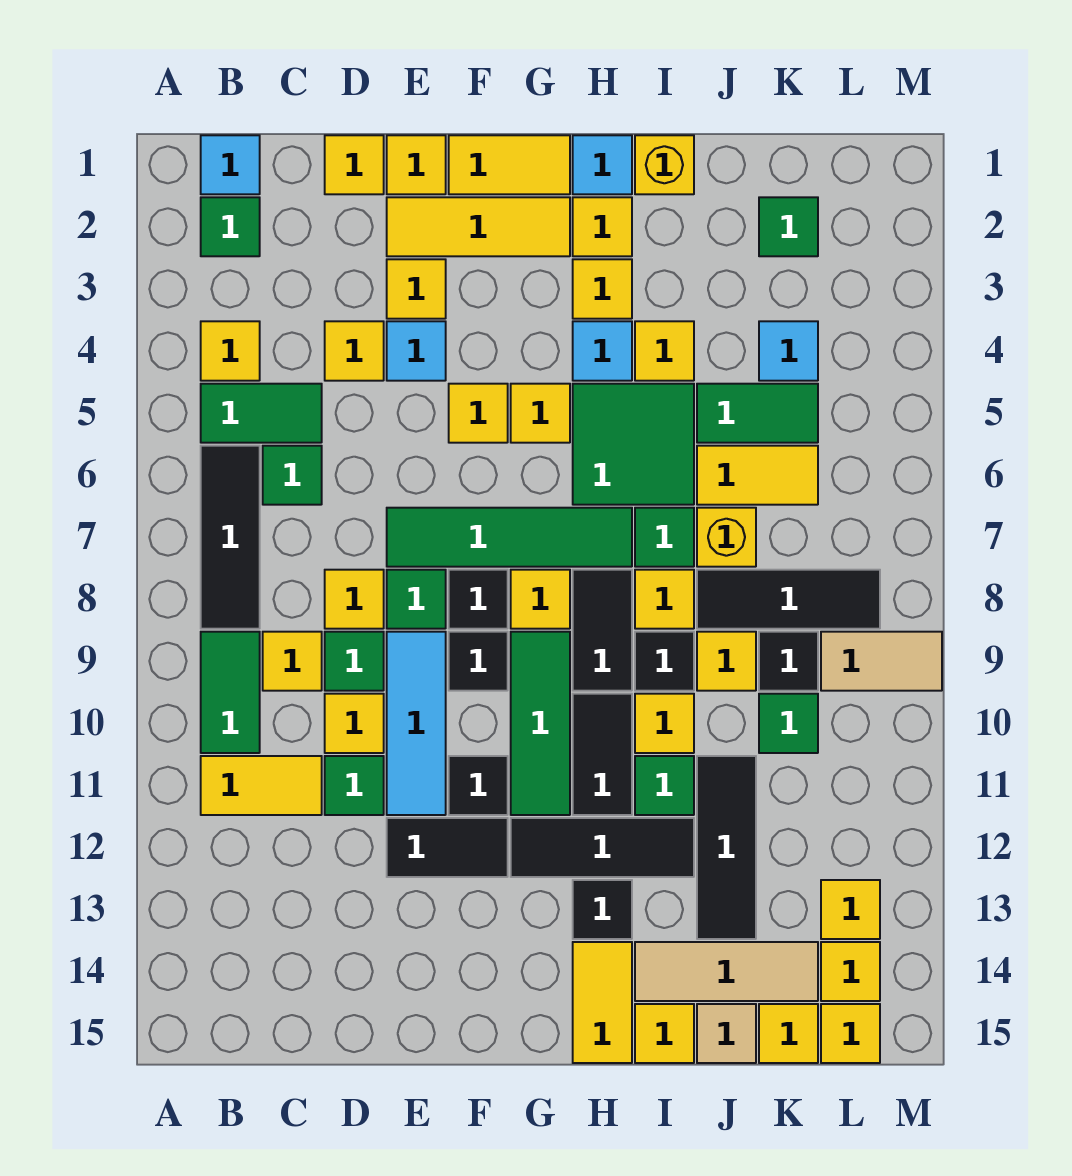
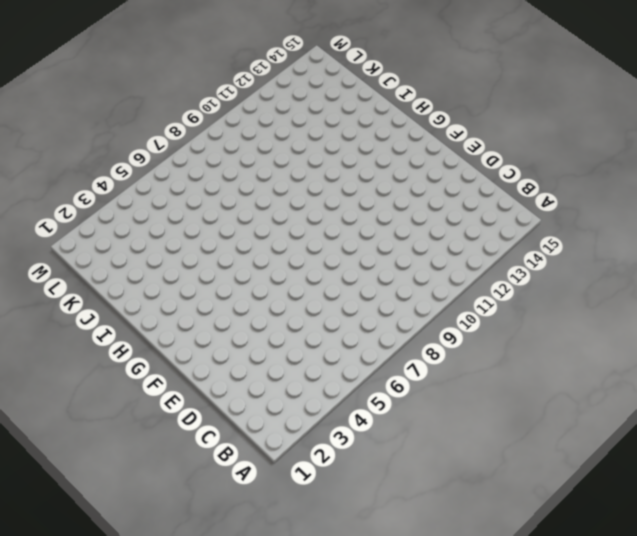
none -> cyan tile B1 level 1
none -> green tile B2 level 1
none -> yellow tile B4 level 1
none -> green tile B5:C5 level 1

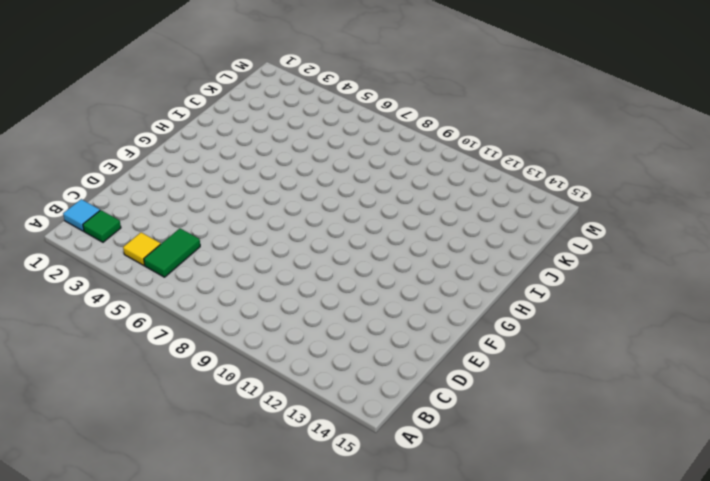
none -> black tile B6:B8 level 1
none -> green tile B9:B10 level 1
none -> yellow tile B11:C11 level 1
none -> green tile C6 level 1

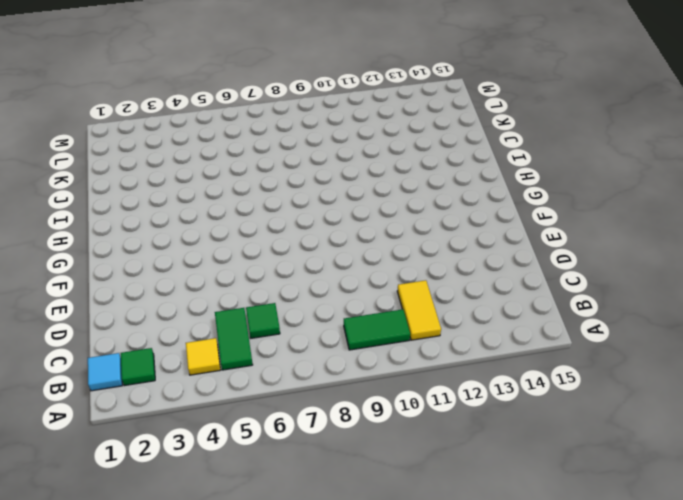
none -> black tile B6:B8 level 1
none -> yellow tile C9 level 1
none -> yellow tile D1 level 1
none -> yellow tile D4 level 1

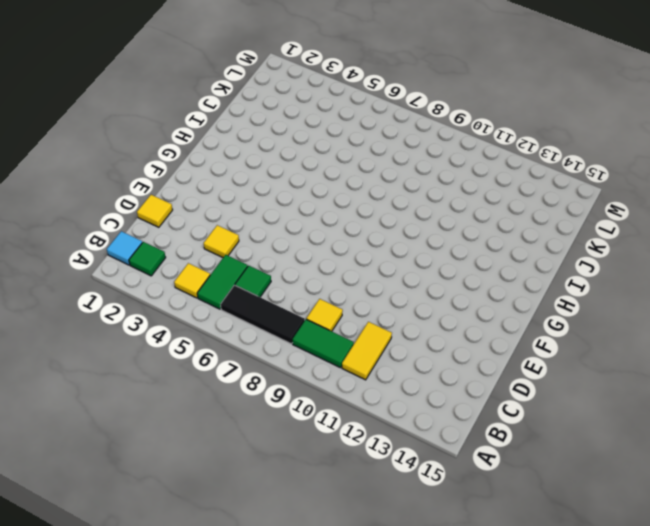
none -> yellow tile D8 level 1
none -> green tile D9 level 1
none -> yellow tile D10 level 1
none -> green tile D11 level 1

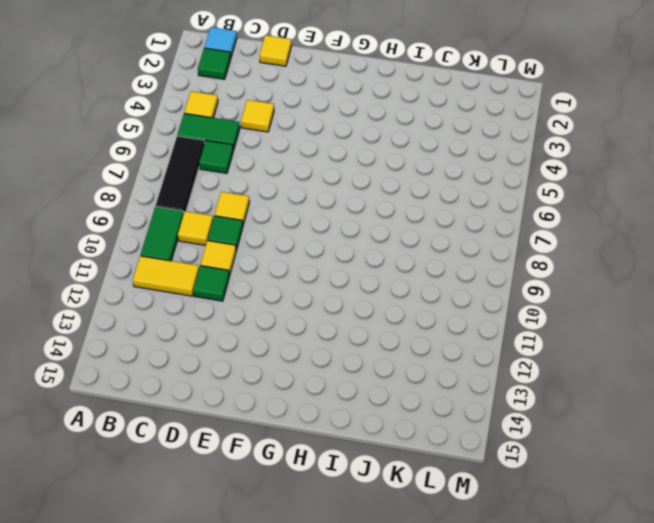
none -> yellow tile E1 level 1
none -> yellow tile E2:G2 level 1
none -> yellow tile E3 level 1
none -> cyan tile E4 level 1

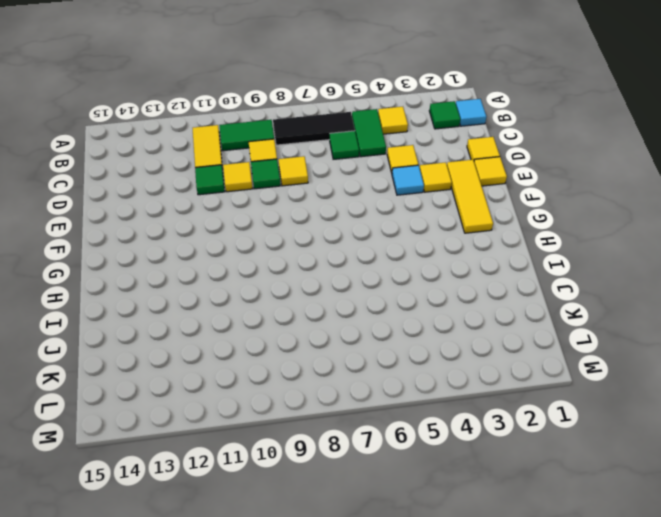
none -> green tile E7:H7 level 1
none -> green tile E8 level 1
none -> cyan tile E9:E11 level 1
none -> black tile E12:F12 level 1

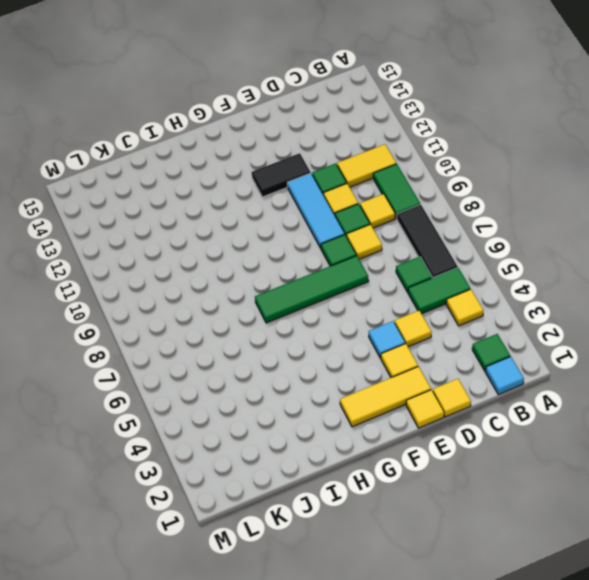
none -> yellow tile F1:G1 level 1
none -> yellow tile F5 level 1
none -> black tile F8 level 1
none -> black tile F9 level 1

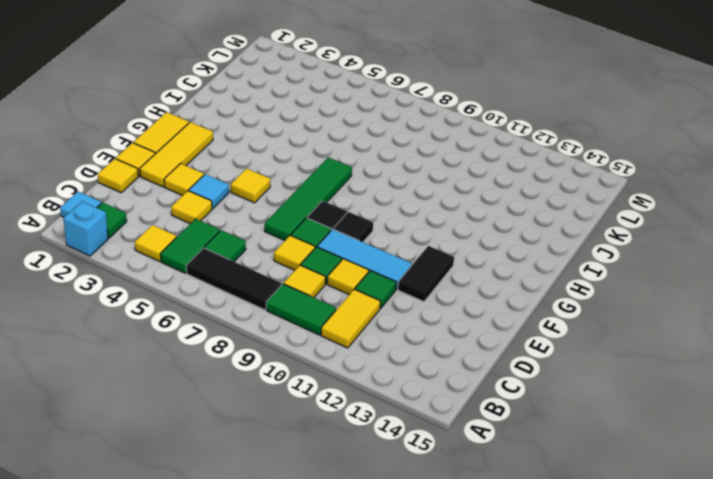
cyan brick A2 level 1 -> none
none -> black tile F11 level 1
none -> yellow tile G5 level 1
none -> yellow tile G8 level 1
none -> green tile G9:G11 level 1

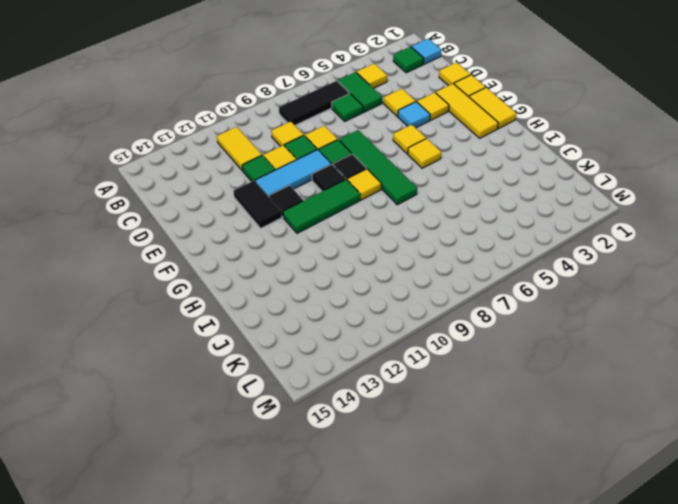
none -> green tile B9:B10 level 1
none -> black tile G12:I12 level 1
none -> cyan tile H1 level 1
none -> yellow tile H2 level 1

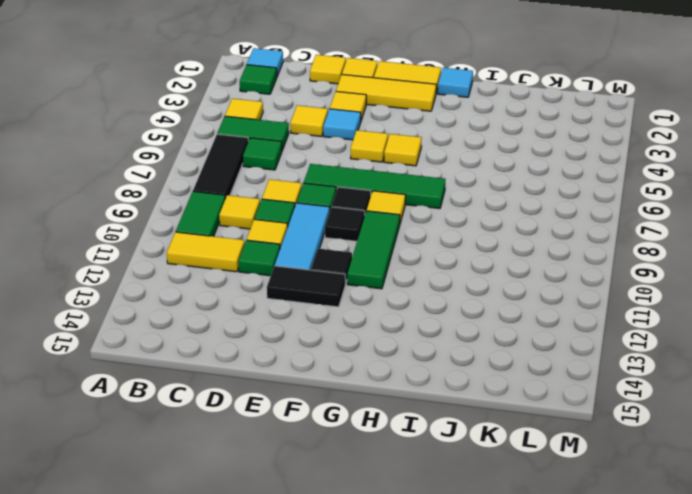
none -> black tile G12:I12 level 1
none -> yellow tile H2 level 1
none -> yellow tile H3 level 1
none -> cyan tile H4 level 1

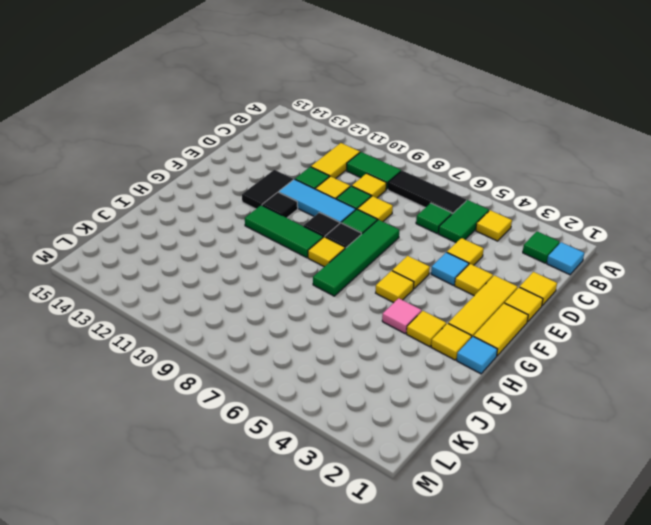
pink tile H4 level 1 -> cyan tile H4 level 1
none -> black tile G12:I12 level 1
none -> green tile H5:I6 level 1
none -> black tile H8:H9 level 1
none -> black tile H10:H11 level 1

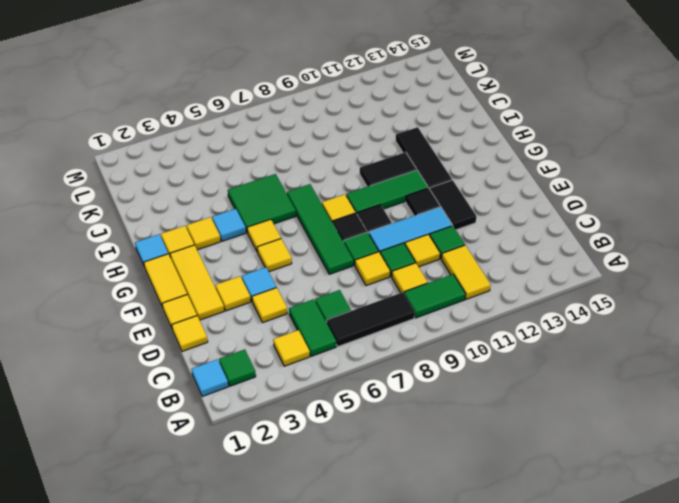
none -> black tile H8:H9 level 1
none -> black tile H13 level 1
none -> yellow tile H14:H15 level 1
none -> yellow brick I1 level 1

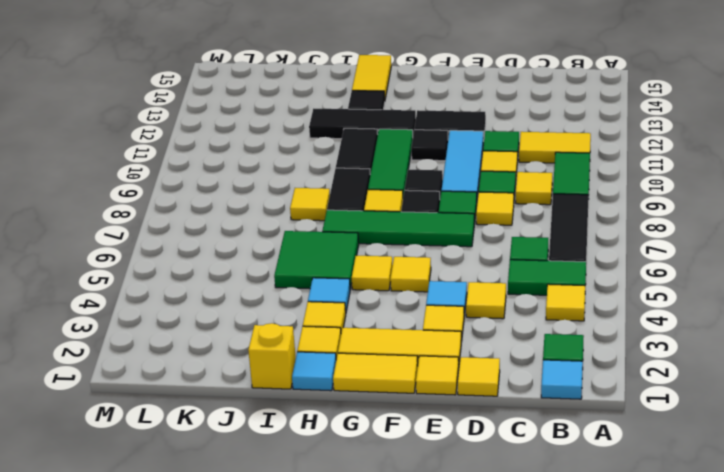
none -> yellow tile I4 level 1
none -> green tile I7 level 1
none -> black tile I9 level 1
none -> yellow tile I10 level 1

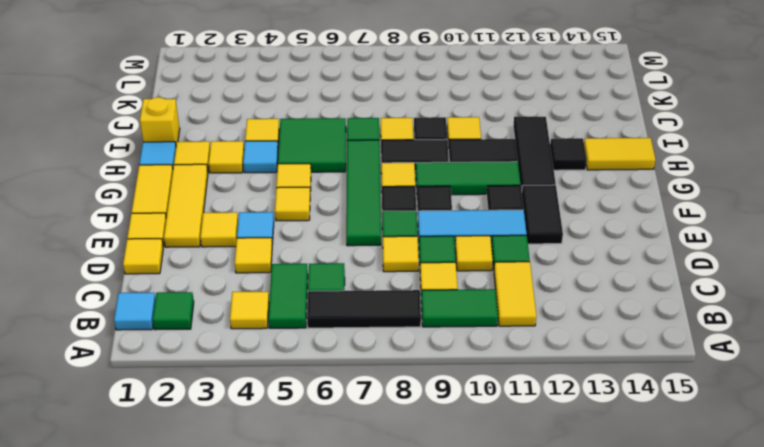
none -> green tile I11 level 1
none -> tan tile I14:K14 level 1
none -> yellow tile I15 level 1
none -> green tile J5:K5 level 1

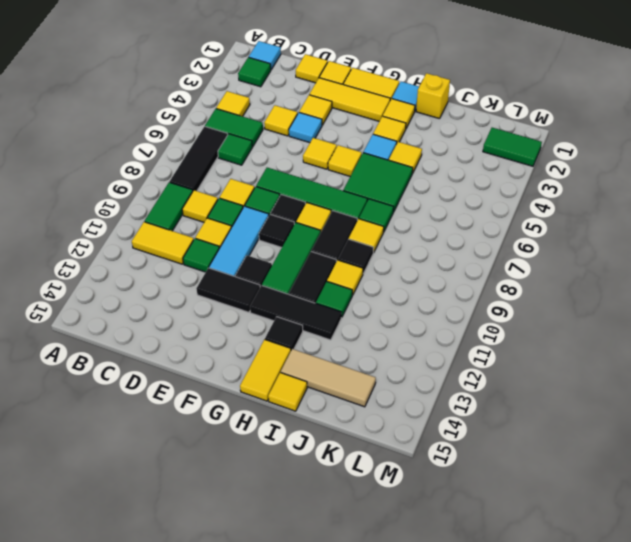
green tile L2:M2 level 1 -> green tile J5:K5 level 1
none -> yellow tile J6:K6 level 1
none -> yellow brick J7 level 1
none -> black tile J8:L8 level 1
none -> yellow tile J9 level 1

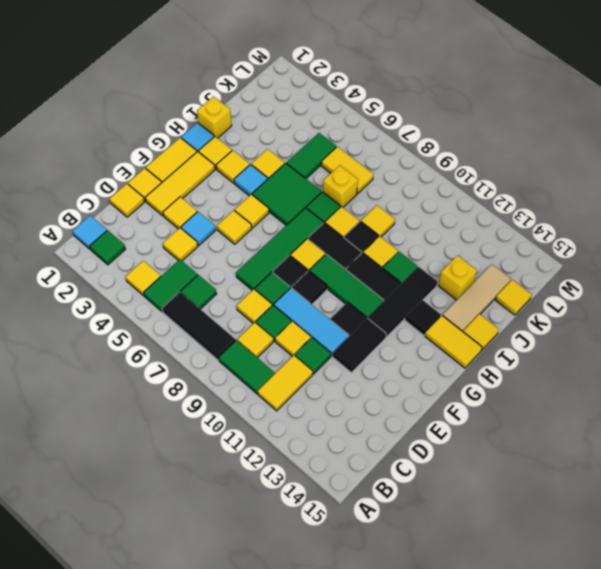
yellow brick J13 level 1 -> black tile J11:J13 level 1
yellow tile K6:K7 level 1 -> yellow tile J6:K6 level 1
none -> black tile J8:L8 level 1
none -> tan tile J15 level 1
none -> green tile K2 level 1
none -> cyan tile K4 level 1

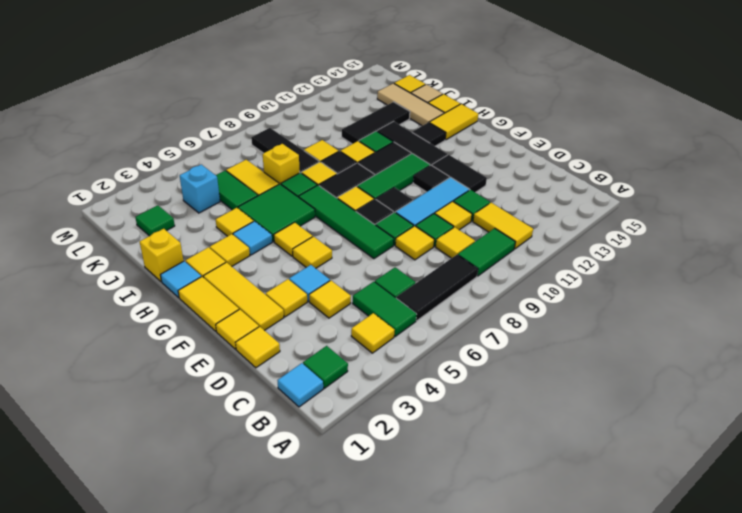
cyan brick K4 level 1 -> cyan tile K4 level 1
none -> black tile K9 level 1
none -> green tile K10 level 1
none -> tan tile L9:M9 level 1
none -> yellow tile L13 level 1

